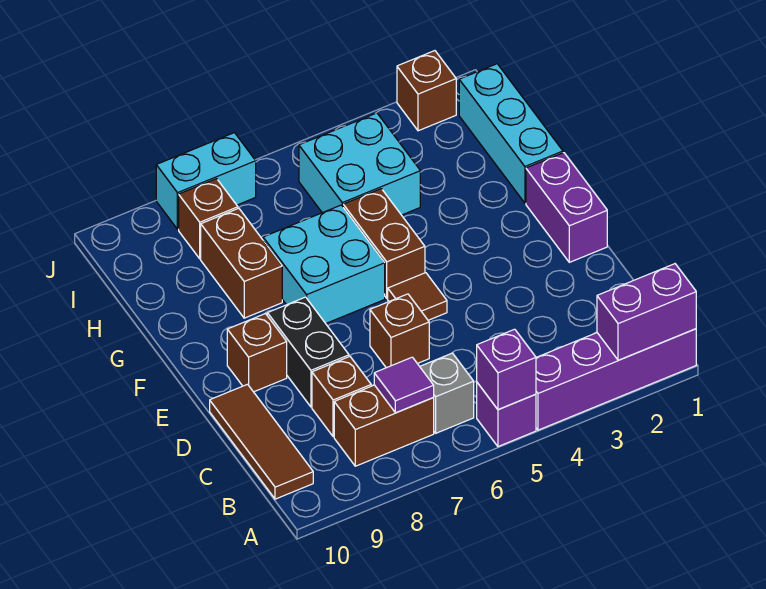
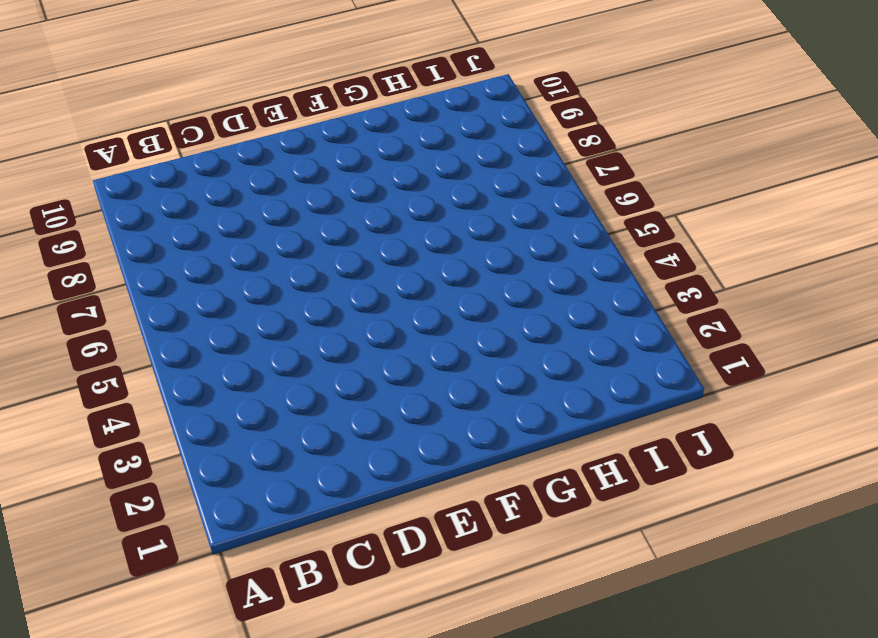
none -> purple brick A1:A4 level 1
none -> purple brick A5 level 1
none -> grey brick B6 level 1

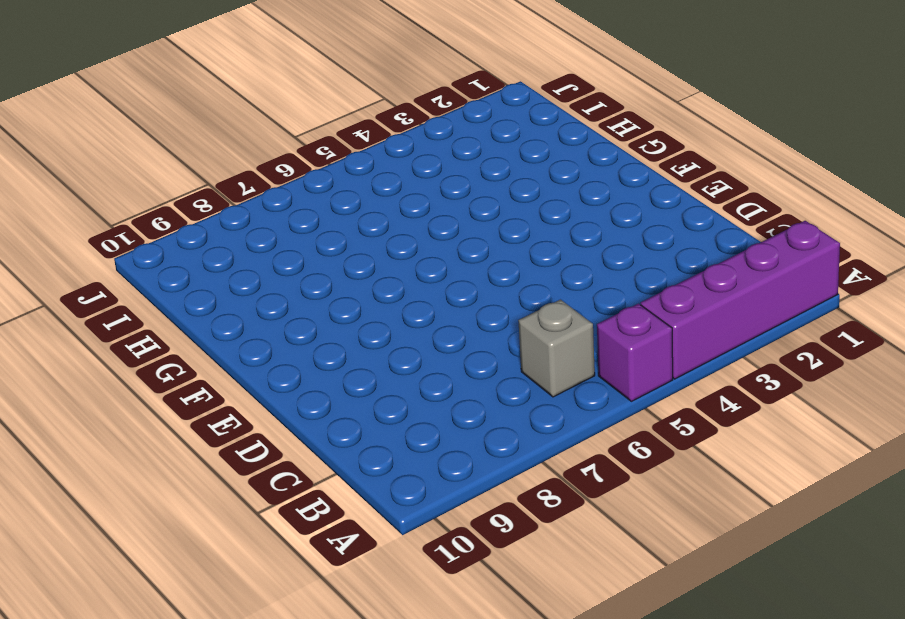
none -> brown brick B7:B8 level 1
none -> brown tile B10:D10 level 1
none -> brown brick C8 level 1

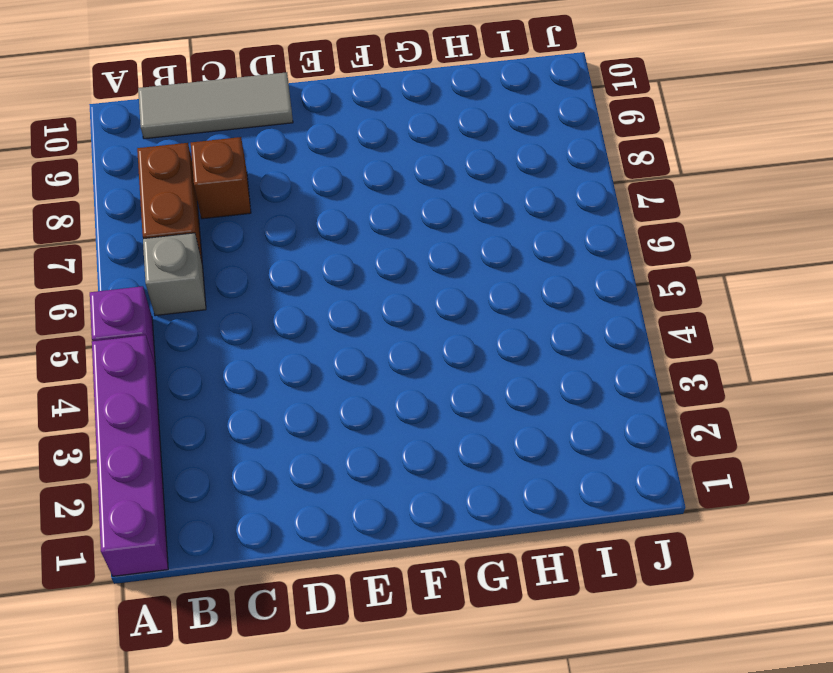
grey tile B10:D10 level 1 -> brown tile B10:D10 level 1
none -> brown brick D6 level 1
none -> black brick D8:E8 level 1
none -> purple brick E1:F1 level 1

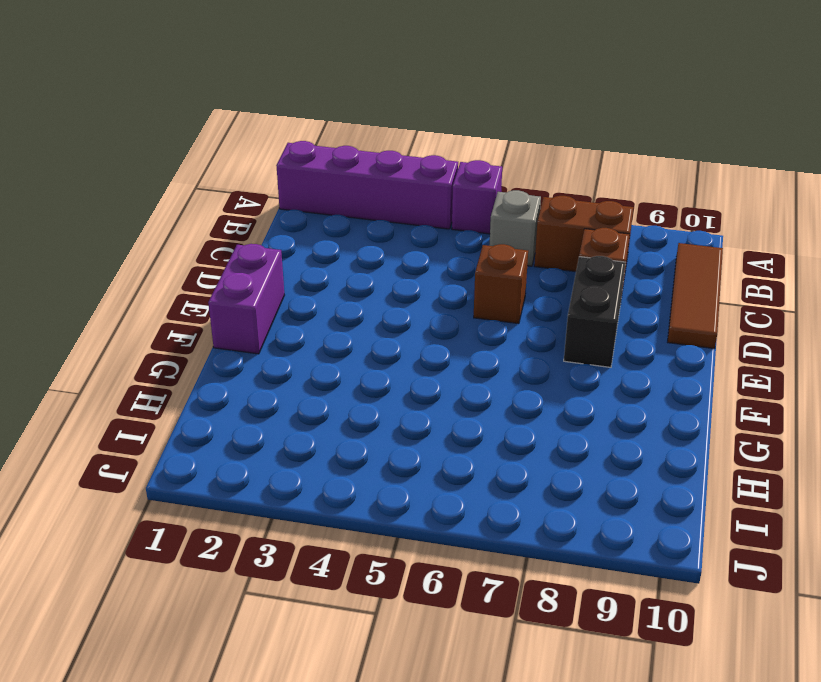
none -> brown tile E5 level 1
none -> brown brick E9 level 1
none -> brown brick F5:G5 level 1

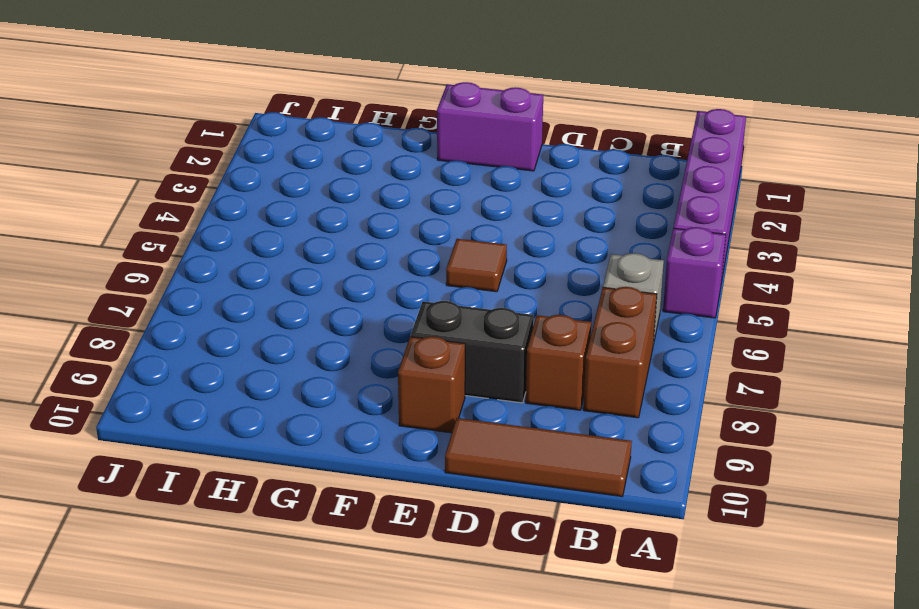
none -> brown brick D6 level 1
none -> brown brick F5:G5 level 1
none -> cyan brick F6:G7 level 1

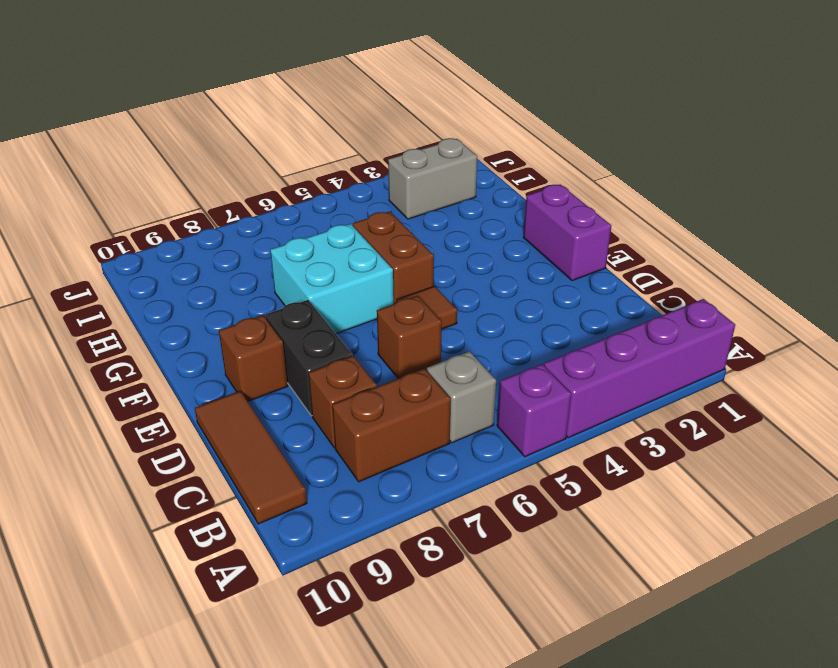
grey brick I2:I3 level 1 -> none
none -> cyan brick G1:I1 level 1
none -> brown brick G8:H8 level 1
none -> cyan brick H4:I5 level 1

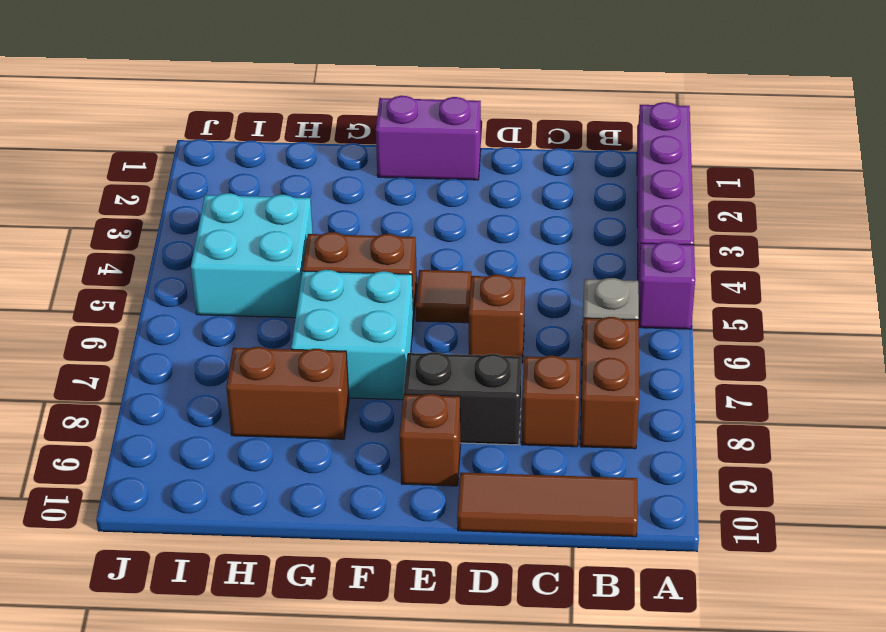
none -> cyan brick G1:I1 level 1
none -> brown brick I8 level 1
none -> brown brick J2 level 1

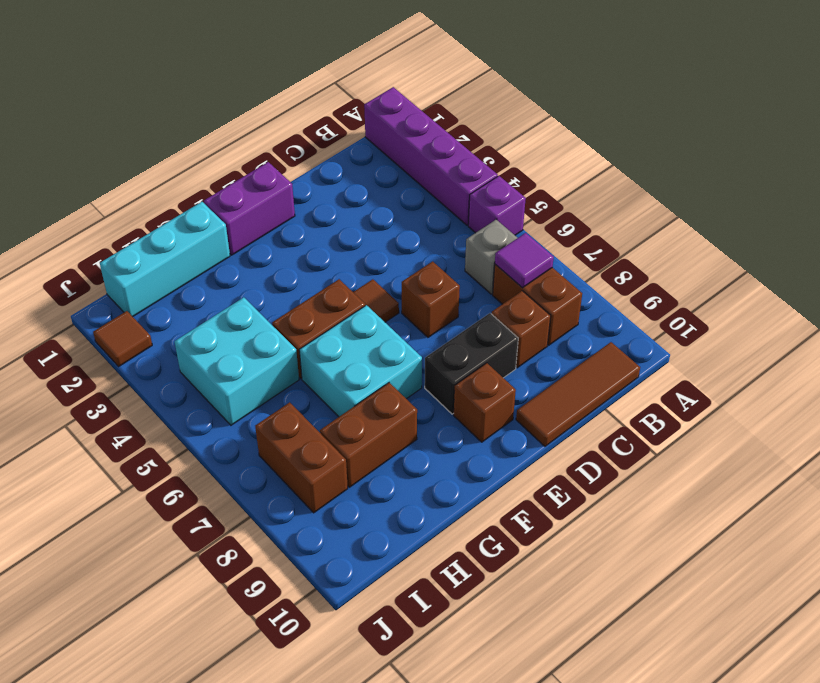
brown brick I7:I8 level 1 -> brown brick I8 level 1
brown tile J2 level 1 -> brown brick J2 level 1
none -> cyan brick J7:J8 level 1
none -> purple brick A1:A2 level 2
none -> purple brick A5 level 2

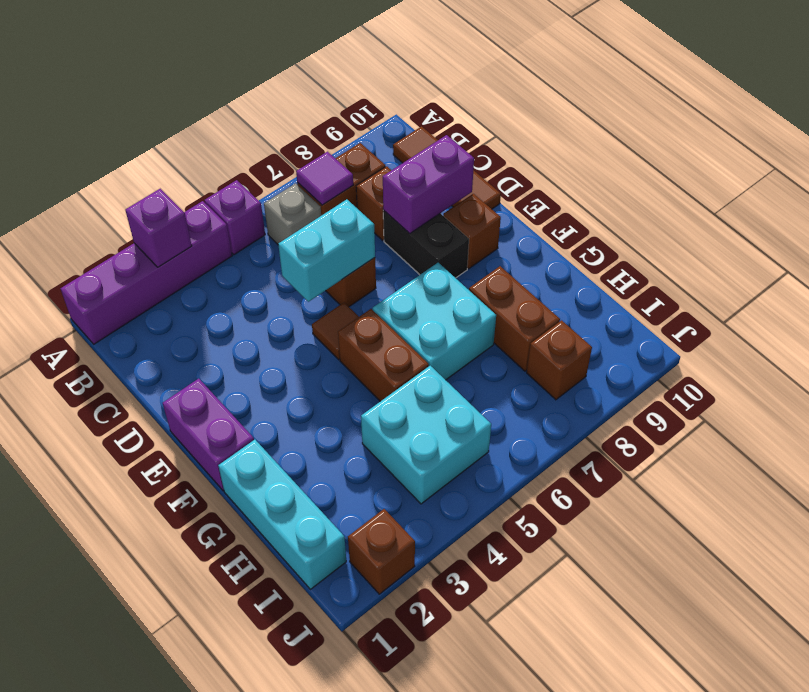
purple brick A3 level 2 -> purple brick A5 level 2
cyan brick D5:D6 level 2 -> cyan brick J7:J8 level 1
purple brick D8:D9 level 2 -> purple brick A1:A2 level 2

